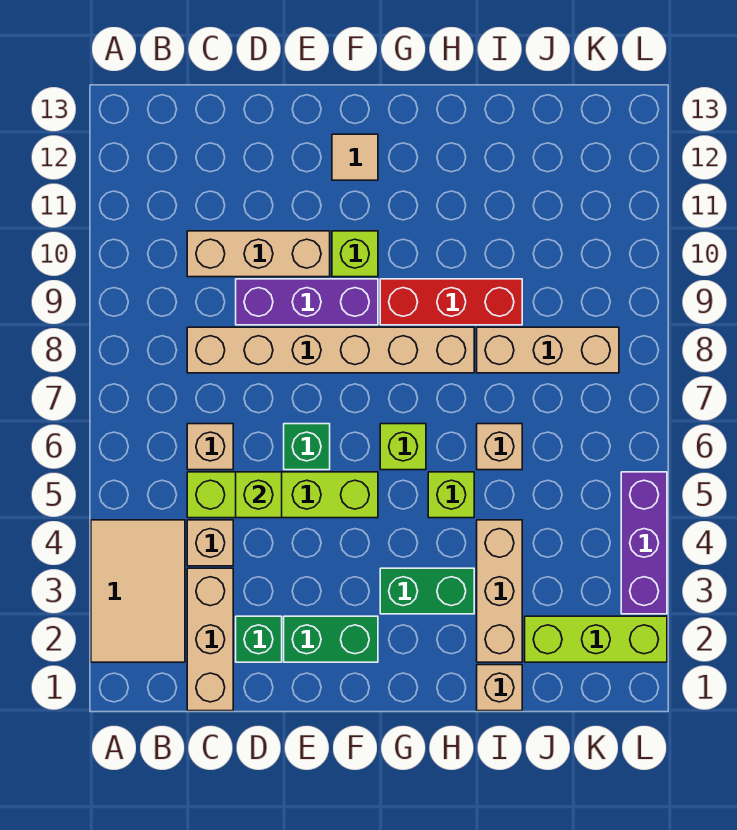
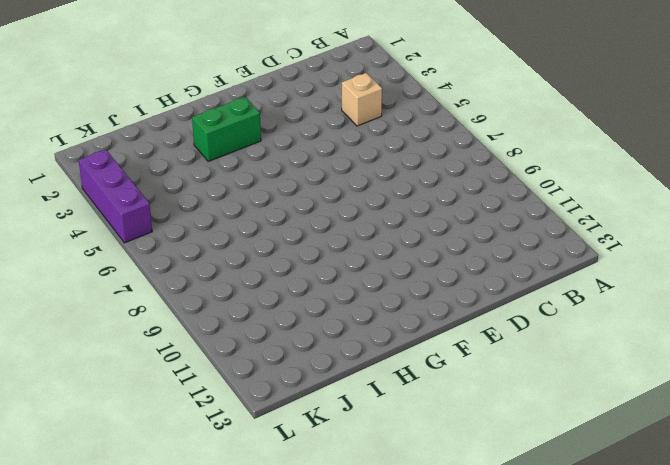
none -> tan tile A2:B4 level 1
none -> tan brick C1:C3 level 1
none -> lime brick C5:F5 level 1

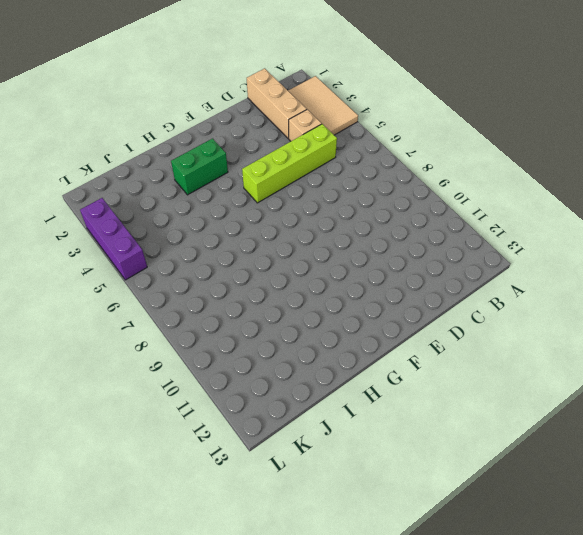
none -> tan brick C6 level 1
none -> tan brick C8:H8 level 1
none -> tan brick C10:E10 level 1

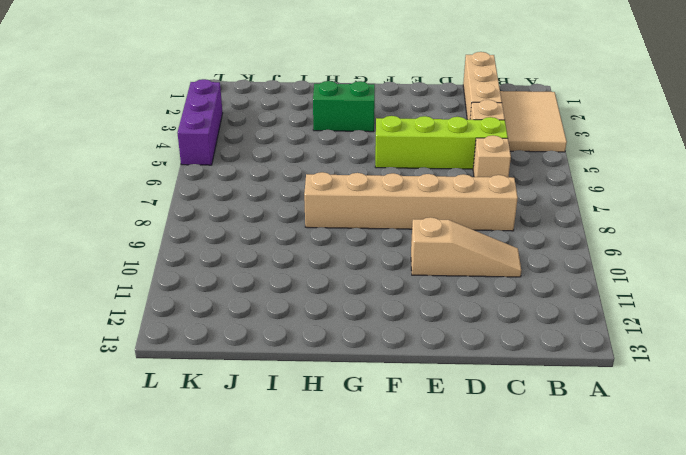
tan slope C10:E10 level 1 top E -> tan brick C10:E10 level 1
none -> green brick D2 level 1
none -> purple brick D9:F9 level 1
none -> green brick E2:F2 level 1

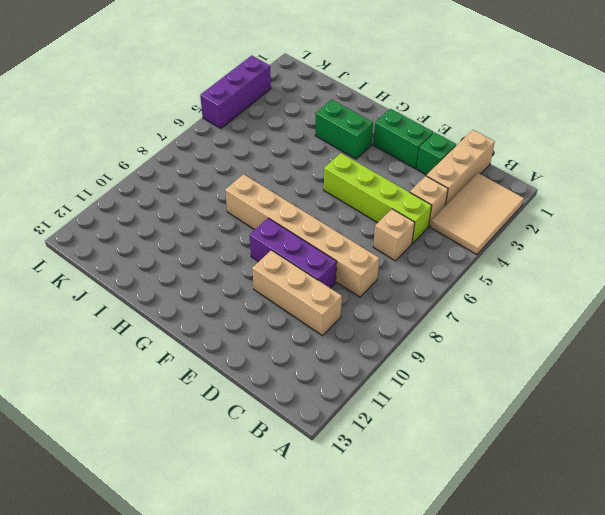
none -> green brick E6 level 1
none -> lime brick F10 level 1
none -> tan tile F12 level 1

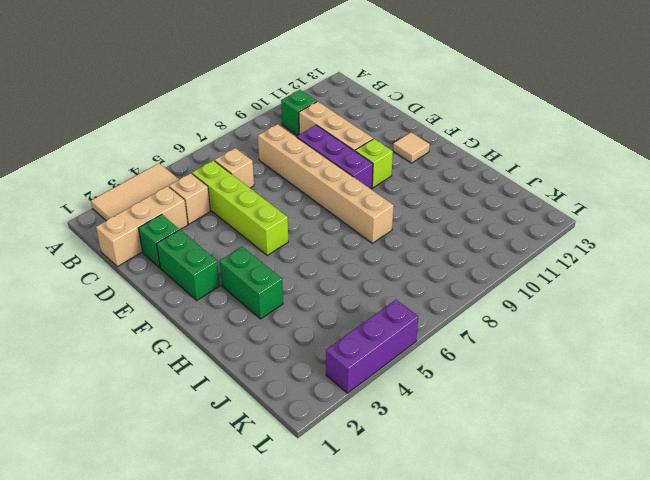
green brick B10 level 1 -> green brick E6 level 1
none -> lime brick G6 level 1
none -> red brick G9:I9 level 1
none -> lime brick H5 level 1

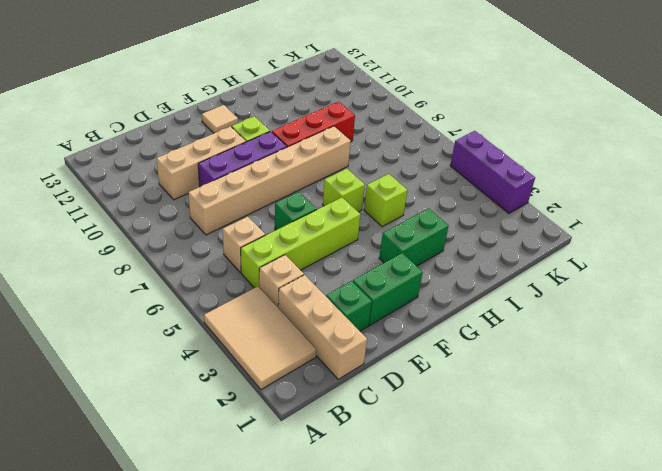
none -> tan brick I1 level 1
none -> tan brick I2:I4 level 1
none -> tan brick I6 level 1

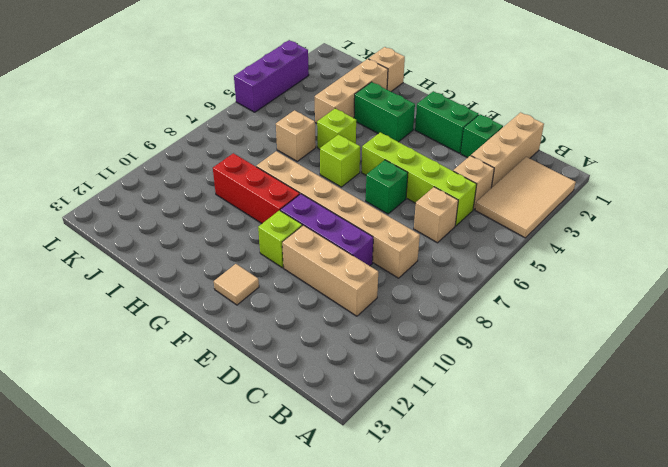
none -> tan brick I8:K8 level 1
none -> lime brick J2:L2 level 1
none -> lime brick D5 level 2

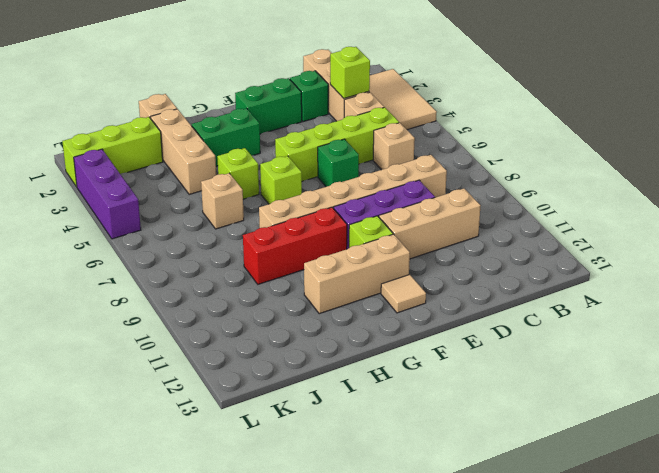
lime brick C3 level 2 -> lime brick D5 level 2
tan brick F11:H11 level 1 -> tan brick I8:K8 level 1

